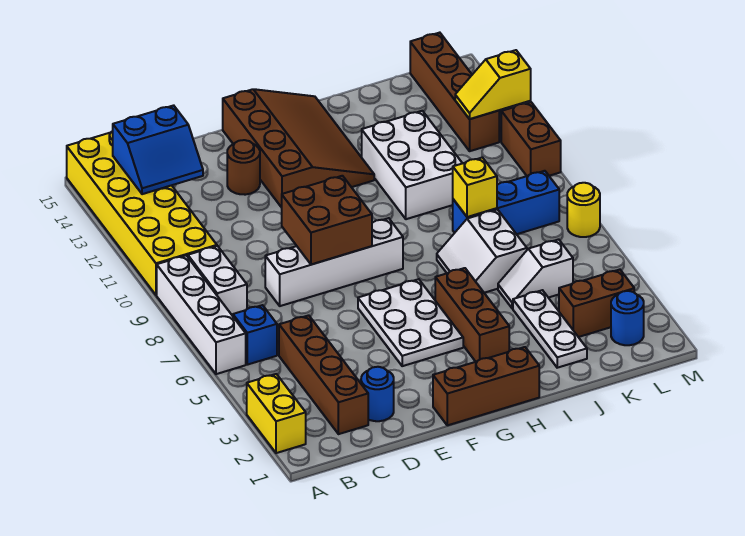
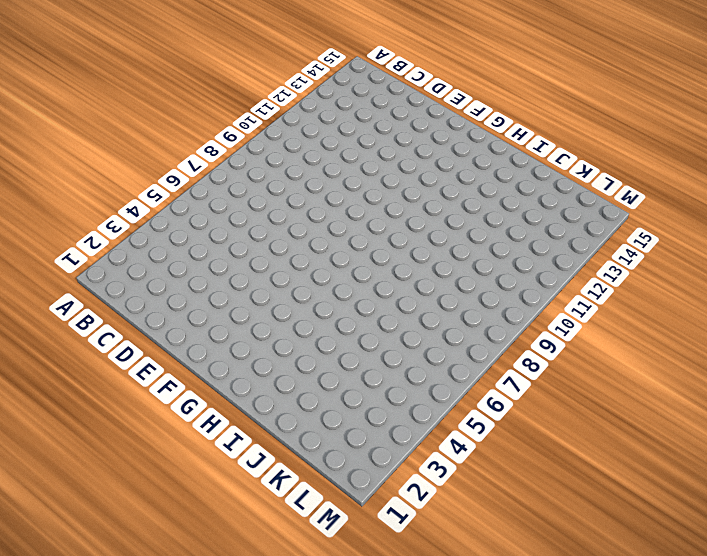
none -> yellow brick A2:A3 level 1
none -> white brick A6:A9 level 1
none -> yellow brick A10:B15 level 1

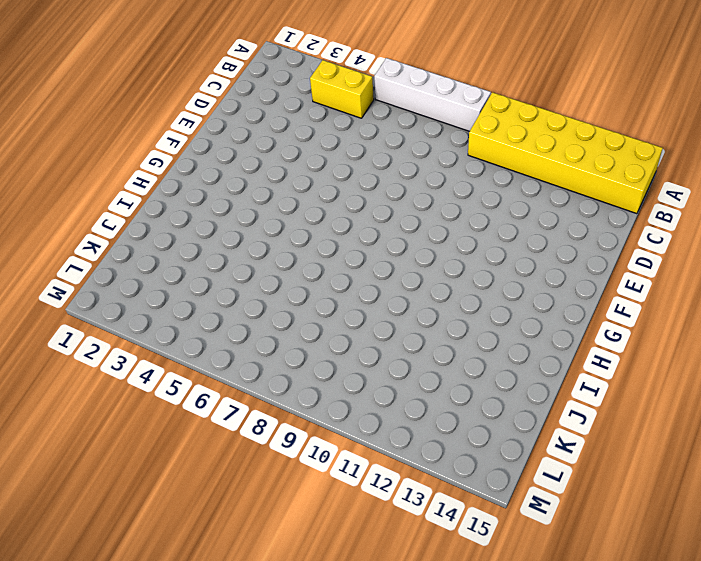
yellow brick B4:B5 level 1 -> yellow brick A2:A3 level 1
none -> blue brick B6 level 1
none -> white brick B8:B9 level 1
none -> brown brick C2:C5 level 1

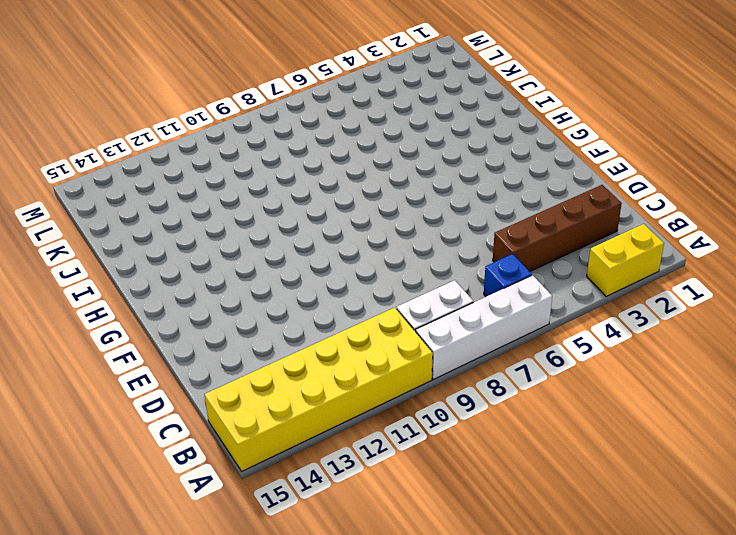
none -> blue round brick D2 level 1
none -> white brick D8:G8 level 1
none -> brown round brick E13 level 1

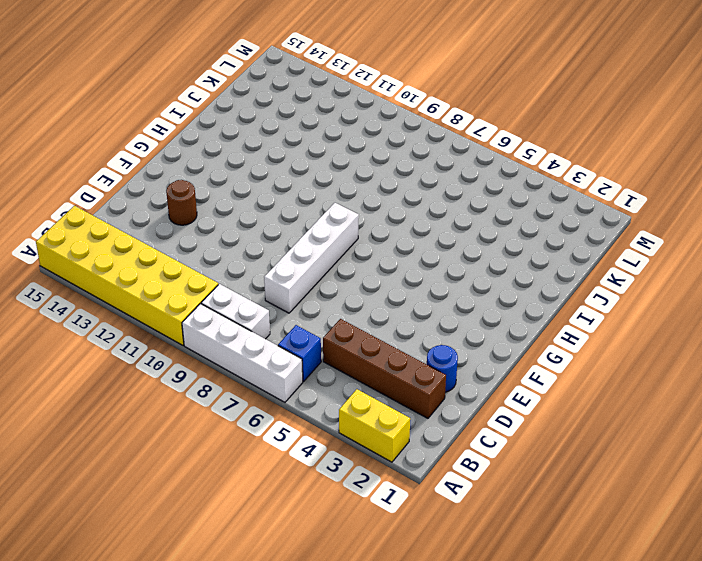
none -> brown brick F1:H1 level 1
none -> white plate F4:G6 level 1
none -> brown slope F12:H15 level 1 top F

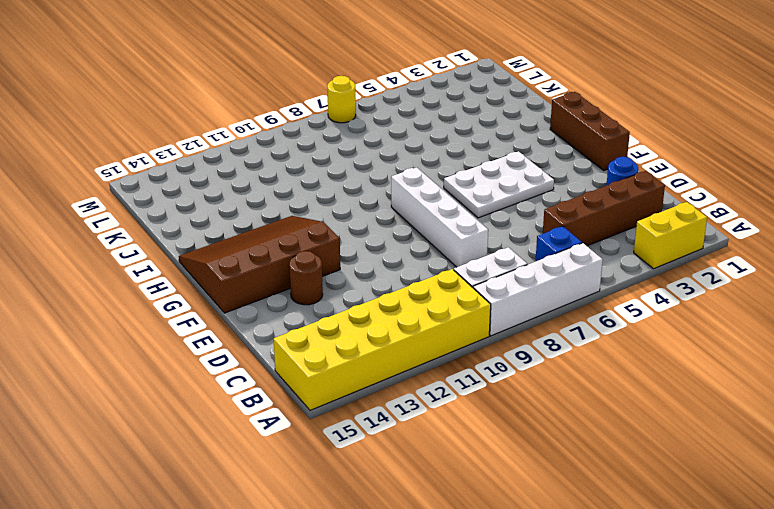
none -> brown brick H3:H5 level 1
none -> white slope I6:J7 level 1 top J
none -> white brick I10:J12 level 1

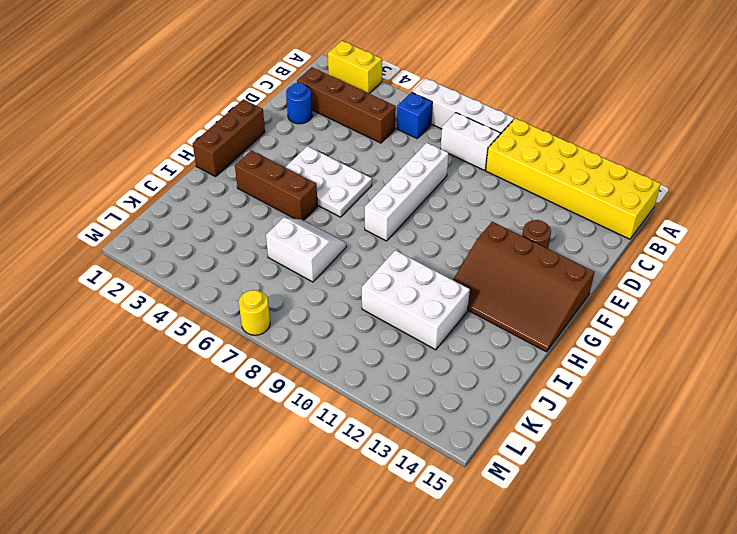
none -> white plate J2:J4 level 1
none -> white slope J5:K5 level 1 top K
none -> blue brick J8:L8 level 1

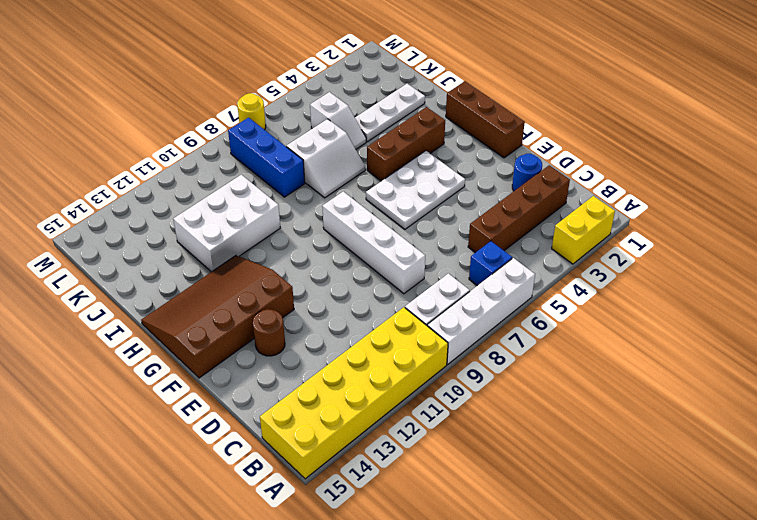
none -> brown brick K3:L3 level 1
none -> blue round brick L2 level 1
none -> brown brick L12:L15 level 1

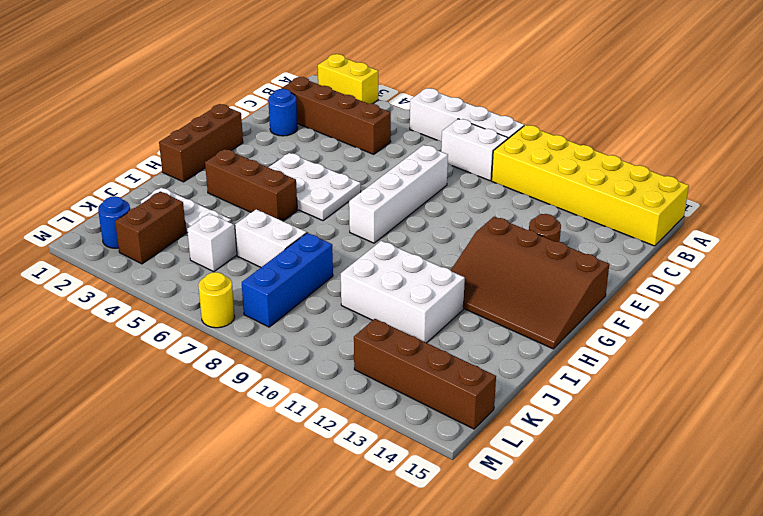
none -> blue brick B6 level 1
none -> brown brick M10:M11 level 1
none -> blue slope B13:C14 level 2 top 14

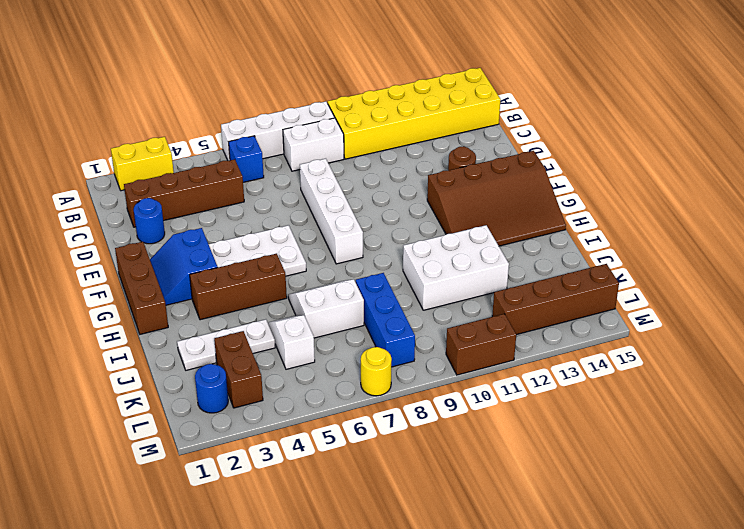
blue slope F2:G3 level 1 top 3 -> blue slope B13:C14 level 2 top 14
none -> brown brick E8:F9 level 2
none -> yellow brick J8 level 2
none -> yellow slope L12:M12 level 2 top M

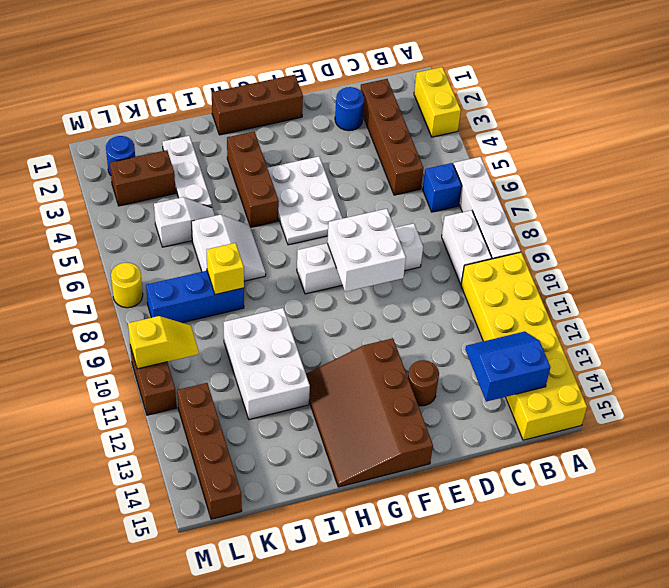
white brick E8:F9 level 2 -> brown brick E8:F9 level 2
yellow slope L10:M10 level 2 top M -> yellow slope L12:M12 level 2 top M

